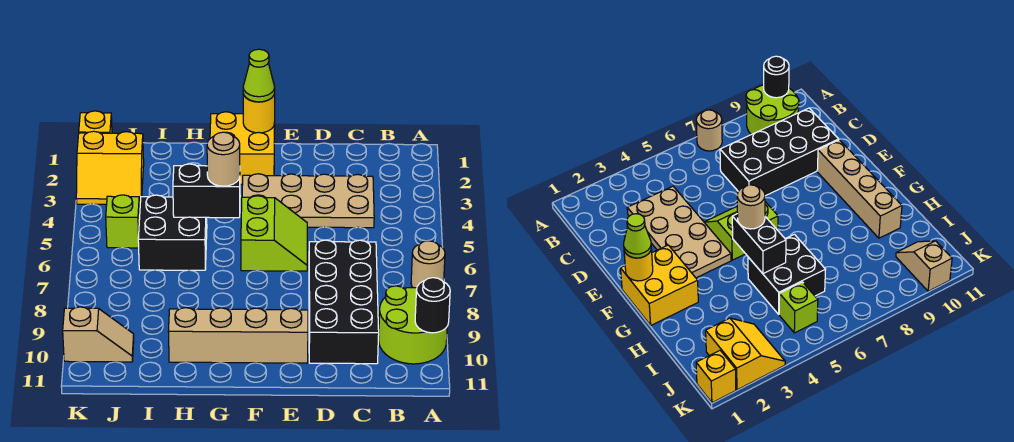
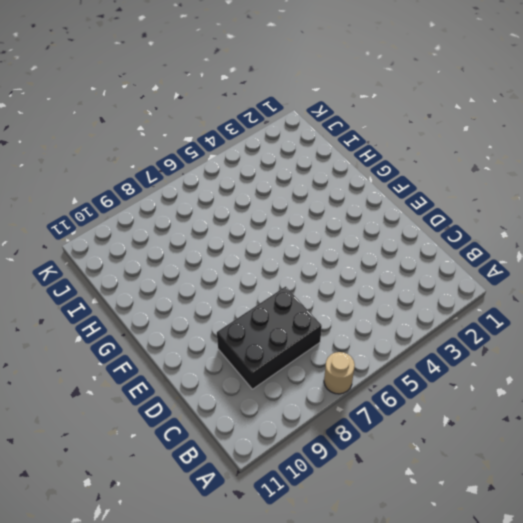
black brick C7:D9 level 1 -> black brick C7:D10 level 1
none -> lime round brick A9:B10 level 1
none -> tan plate C3:F4 level 1
none -> lime slope E5:F6 level 1 top F

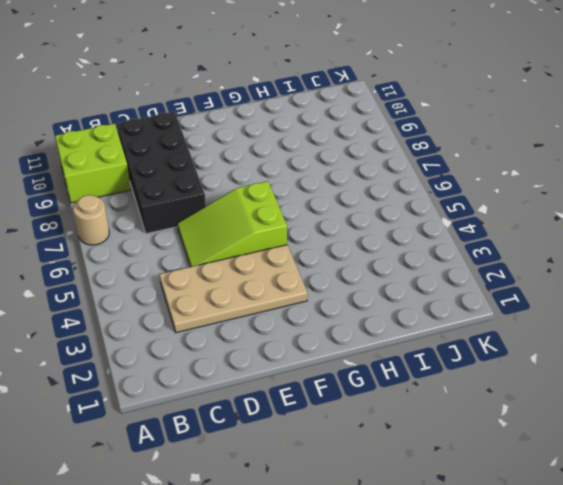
lime brick A9:B10 level 1 -> lime round brick A9:B10 level 1
lime slope D5:F6 level 1 top F -> lime slope E5:F6 level 1 top F
none -> tan brick E10:H10 level 1
none -> yellow brick F1:G2 level 1
none -> black brick H5:I6 level 1

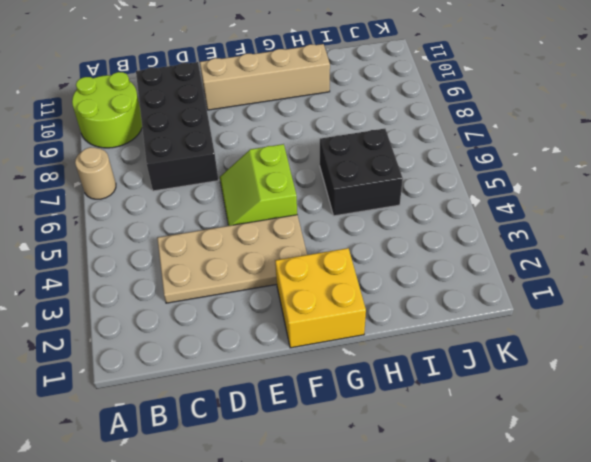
none -> yellow slope J2:K3 level 1 top 2
none -> lime brick J5 level 1
none -> tan slope J10:K10 level 1 top K

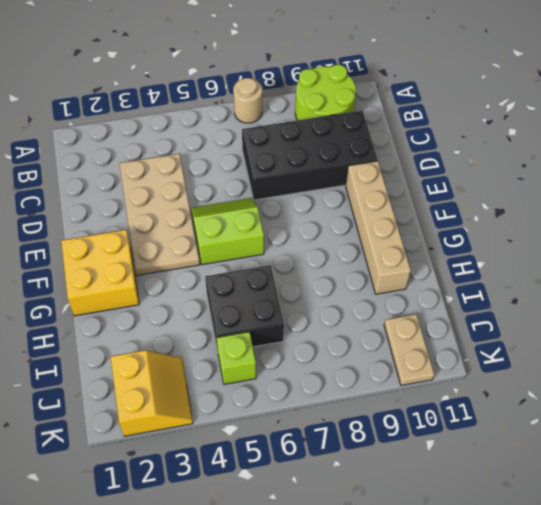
tan plate J10:K10 level 1 -> tan slope J10:K10 level 1 top K
none -> yellow brick K1 level 1
none -> black round brick A10 level 2
none -> yellow round brick F1 level 2

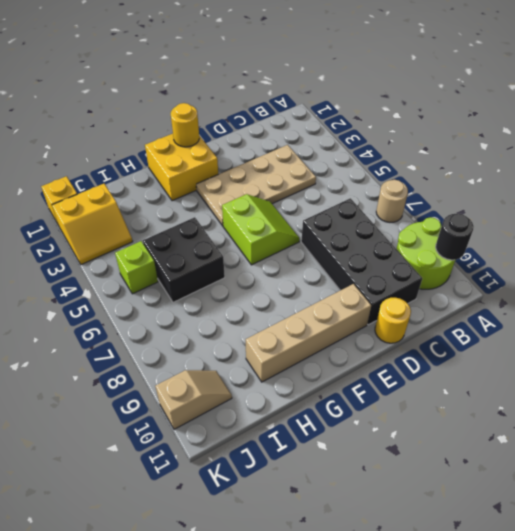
yellow round brick D11 level 1 -> none
none -> black brick G5:H5 level 2
none -> lime cone F1 level 3
none -> tan round brick G5 level 3

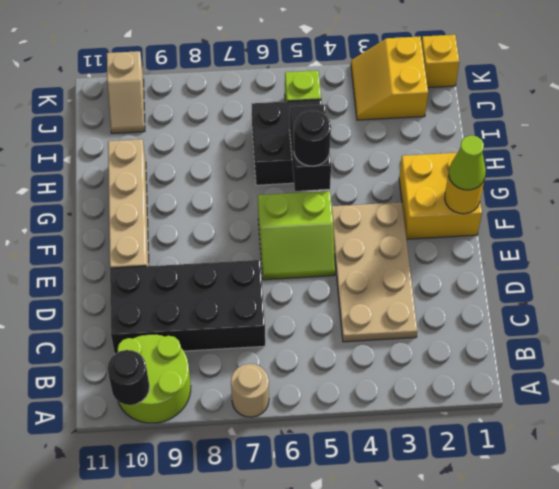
black round brick G5 level 3 -> tan round brick G5 level 3

